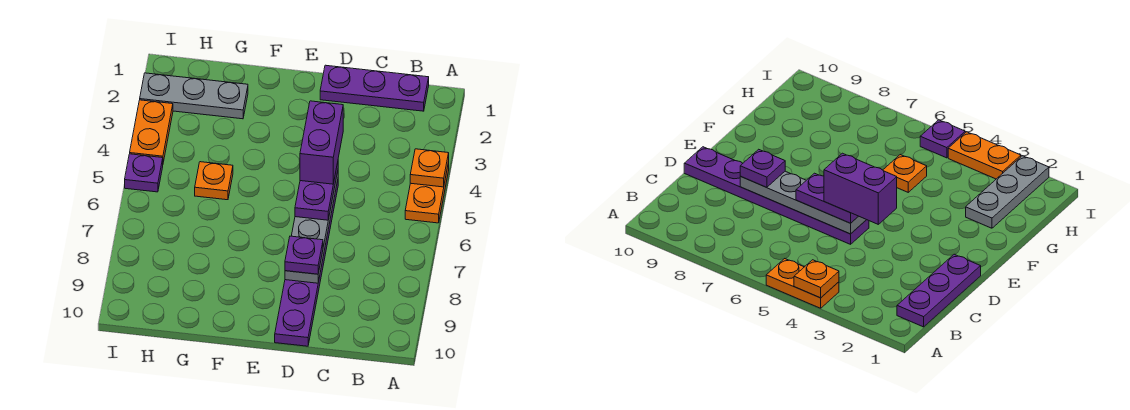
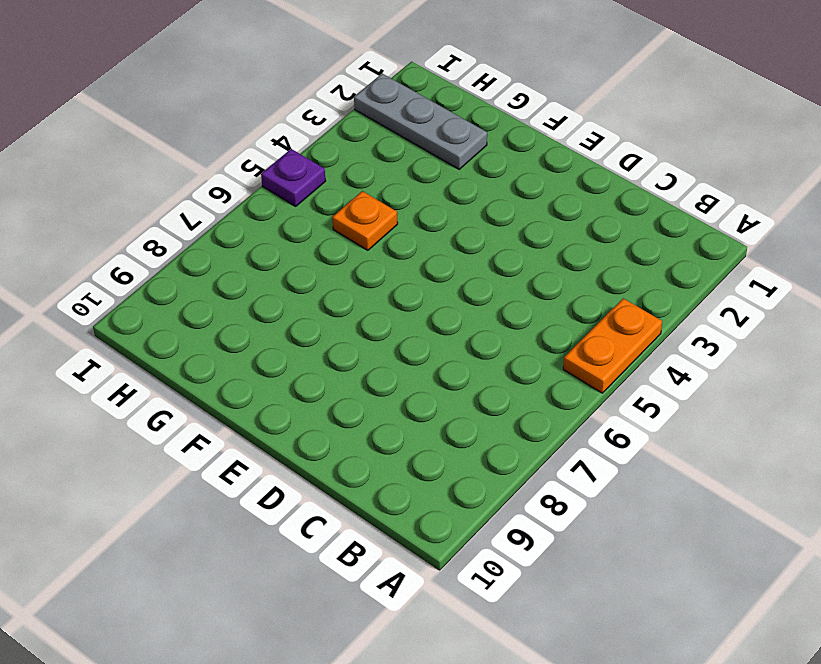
none -> purple plate B1:D1 level 1
none -> purple plate D5:D10 level 1
none -> orange plate I3:I4 level 1

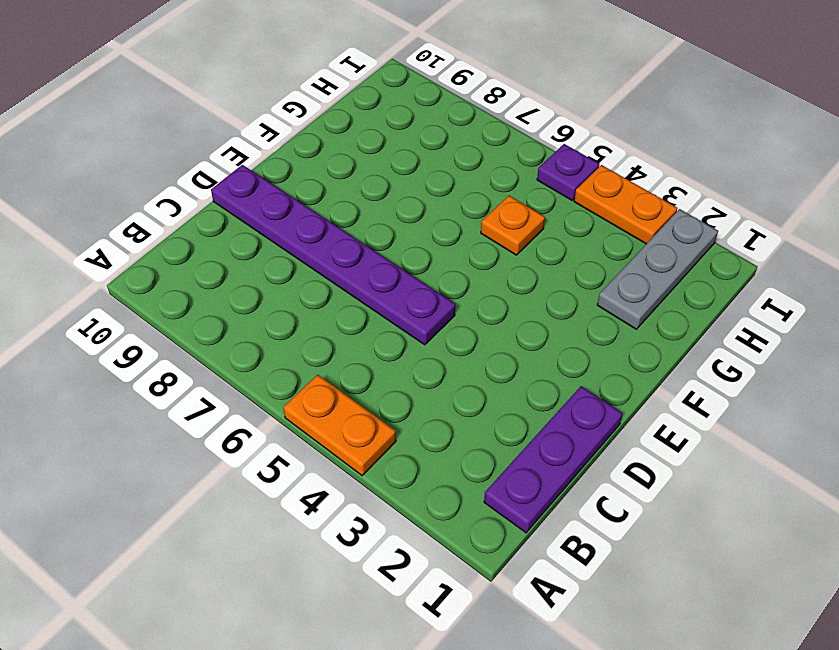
none -> orange plate A4 level 2
none -> grey plate D5:D8 level 2
none -> purple plate D5:D6 level 3

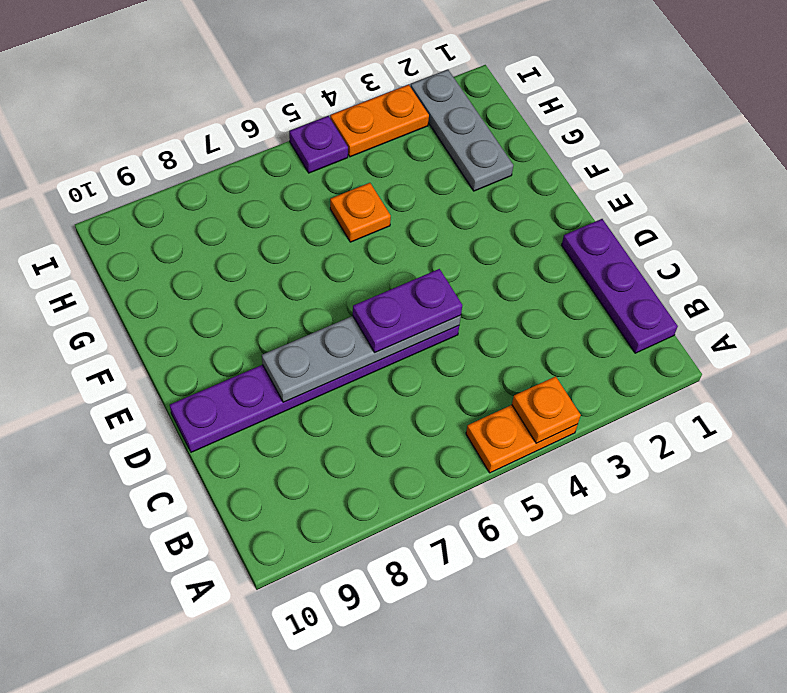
none -> purple plate D8 level 3
none -> purple brick D4:D5 level 4

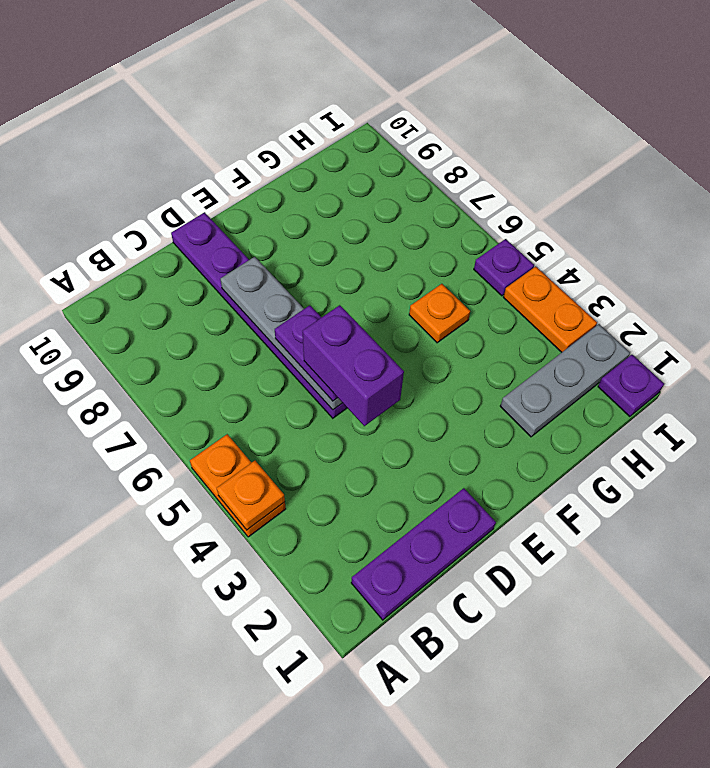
purple plate I1 level 1 -> purple plate D8 level 3

